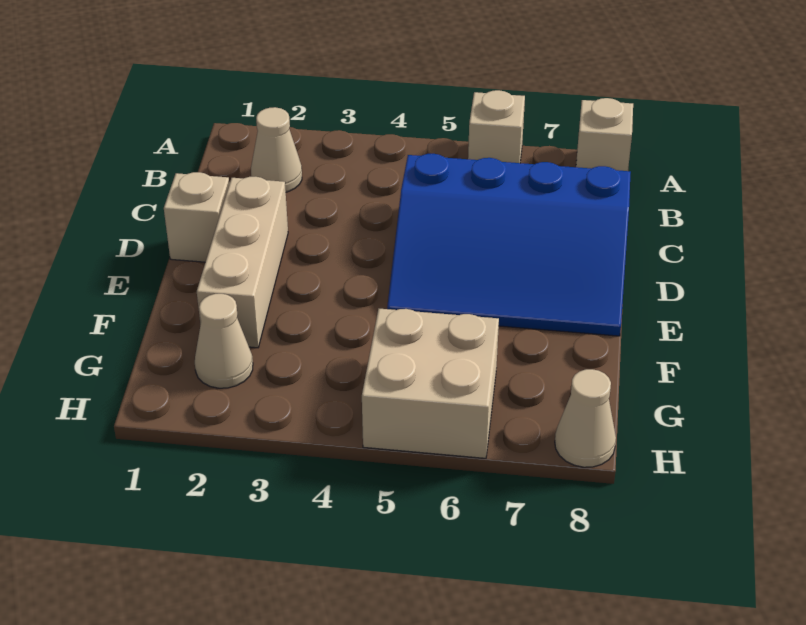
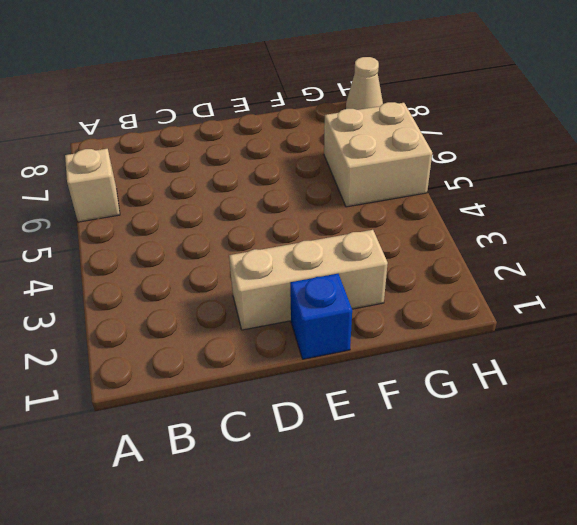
blue brick E1 level 1 -> none
none -> tan brick A8 level 1
none -> tan cone B2 level 1

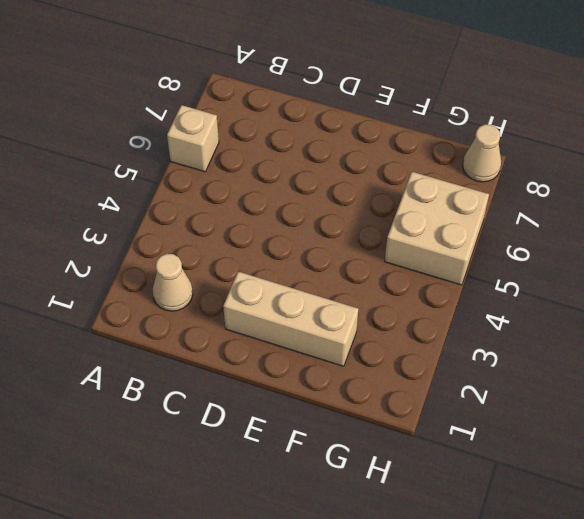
none -> tan brick A8 level 1
none -> blue slope C5:E8 level 1 top C

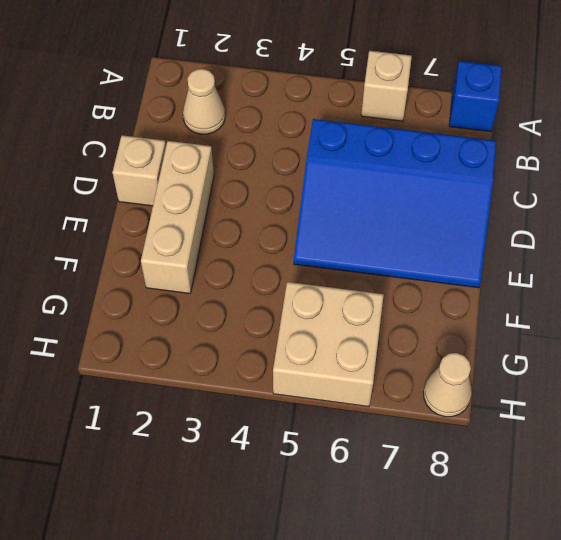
blue brick A8 level 1 -> tan brick A8 level 1
none -> tan cone G2 level 1

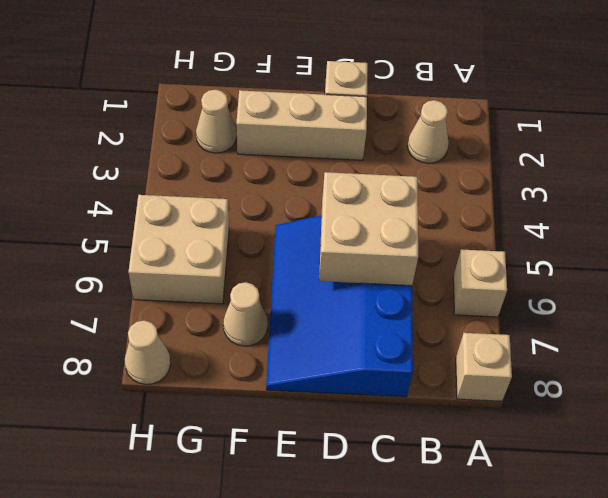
tan brick C5:D6 level 2 -> none
tan cone F7 level 1 -> none

